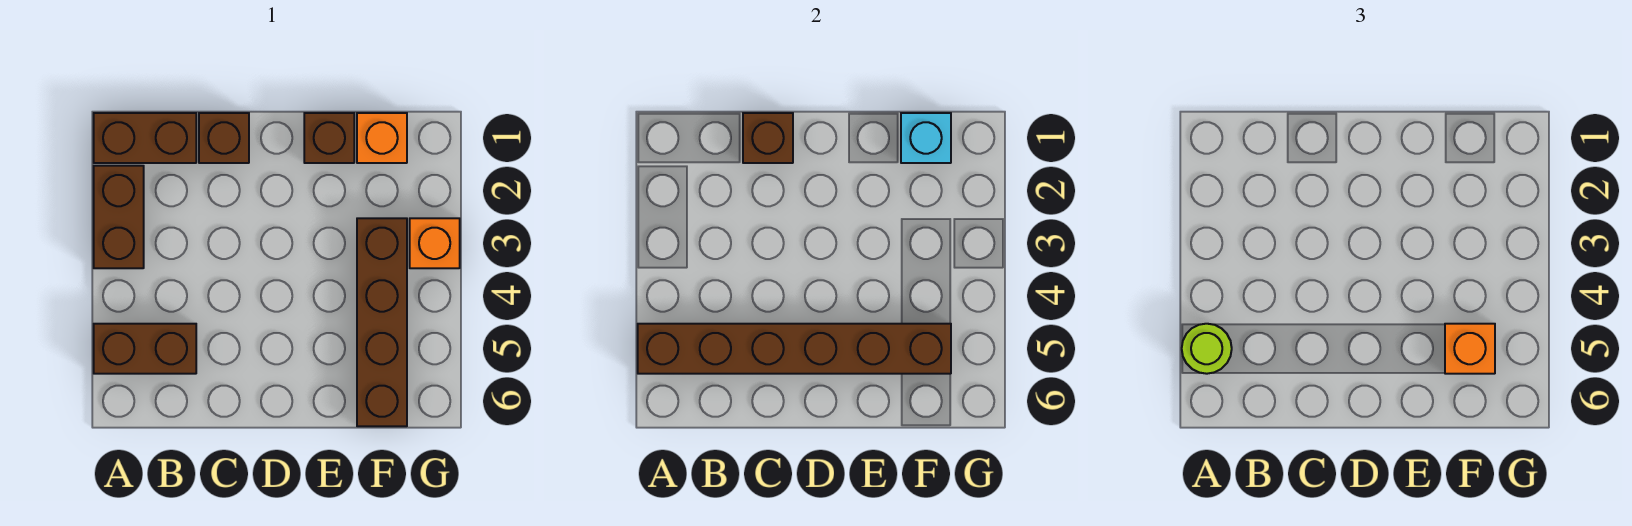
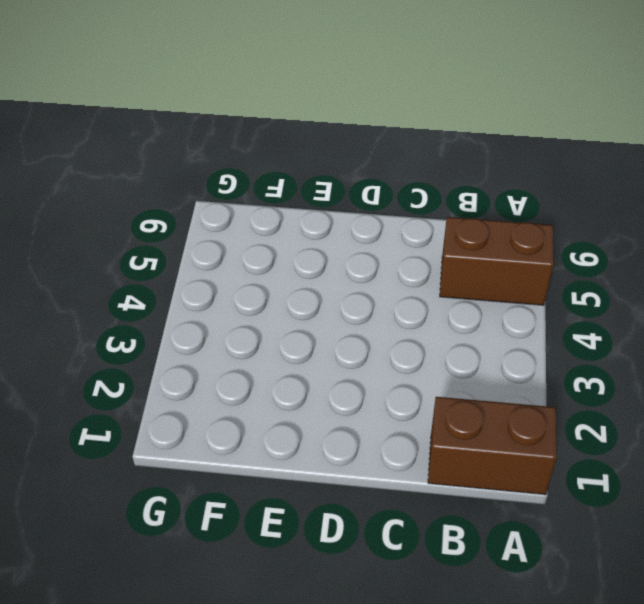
none -> brown brick A2:A3 level 1
none -> brown brick C1 level 1
none -> brown brick E1 level 1

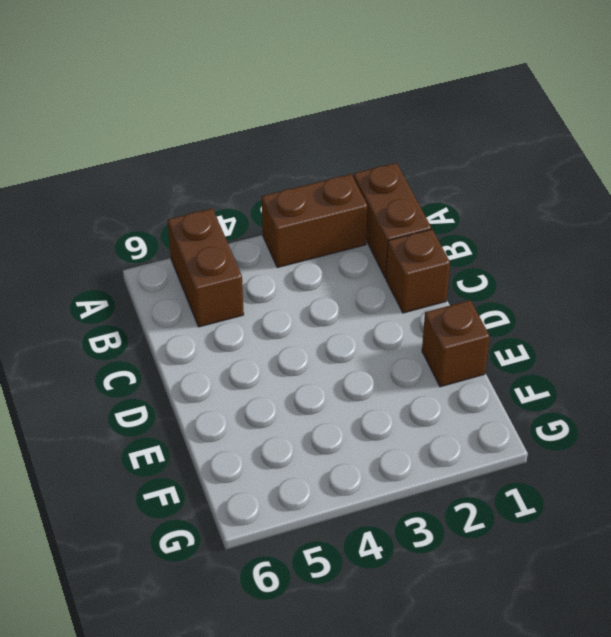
none -> orange brick F1 level 1
none -> brown brick F3:F6 level 1
none -> orange brick G3 level 1

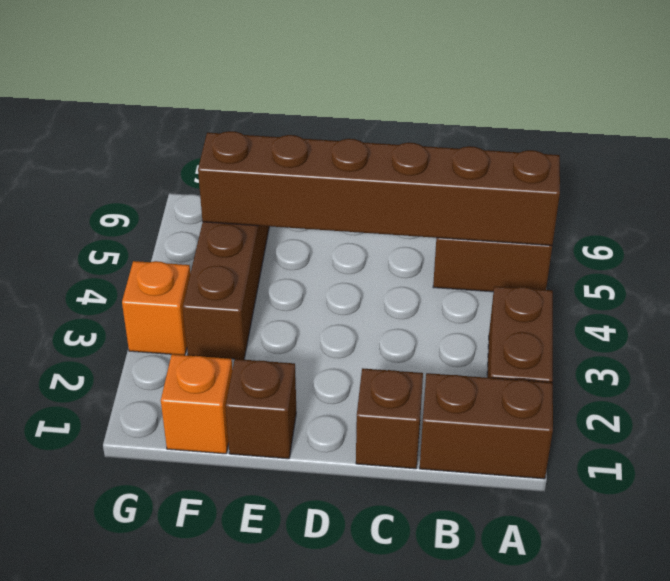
none -> brown brick C1 level 2
none -> cyan brick F1 level 2
none -> lime round brick A5 level 3

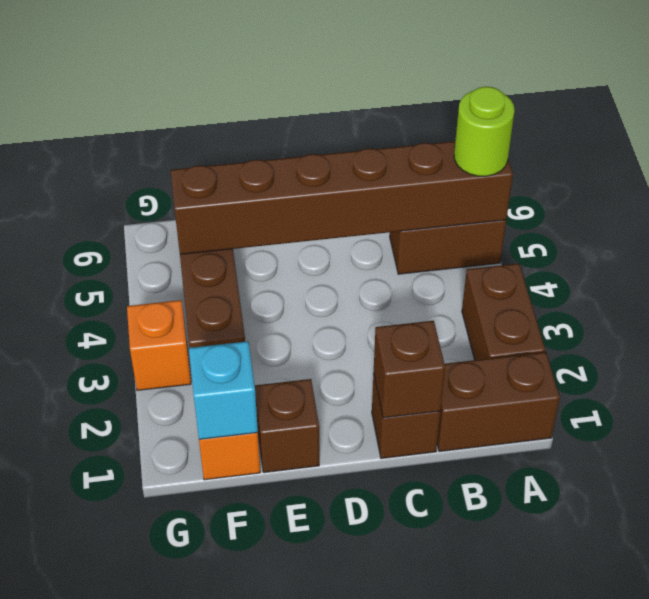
none -> orange brick F5 level 3

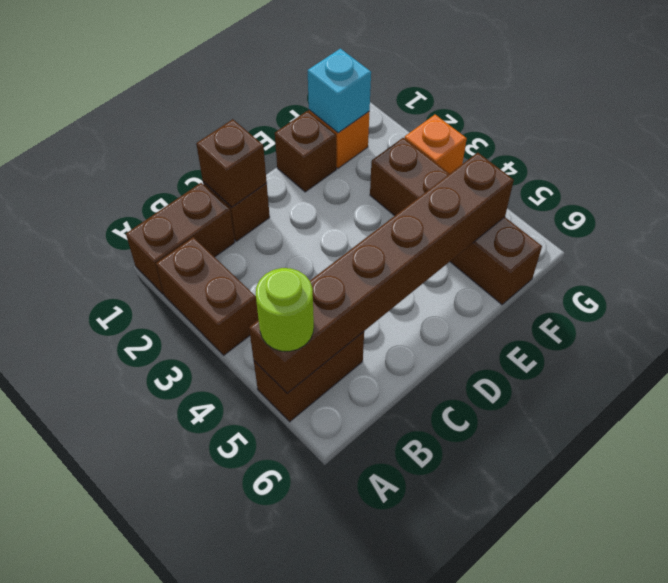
none -> orange brick F5 level 3

